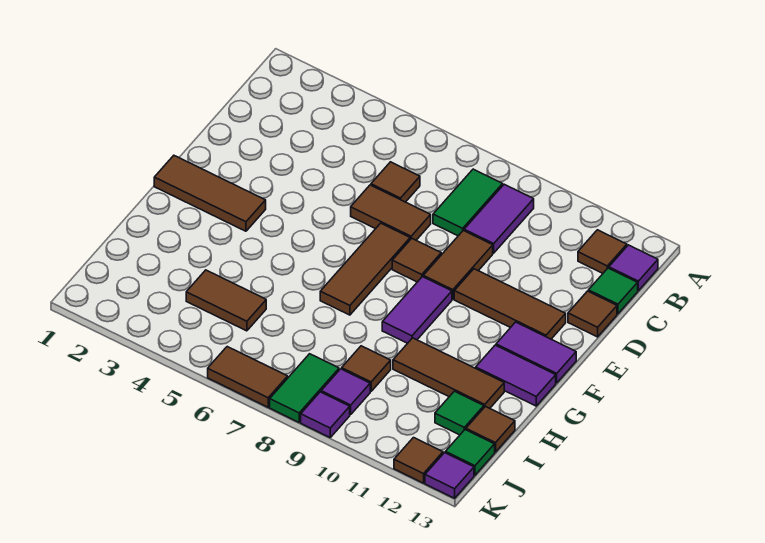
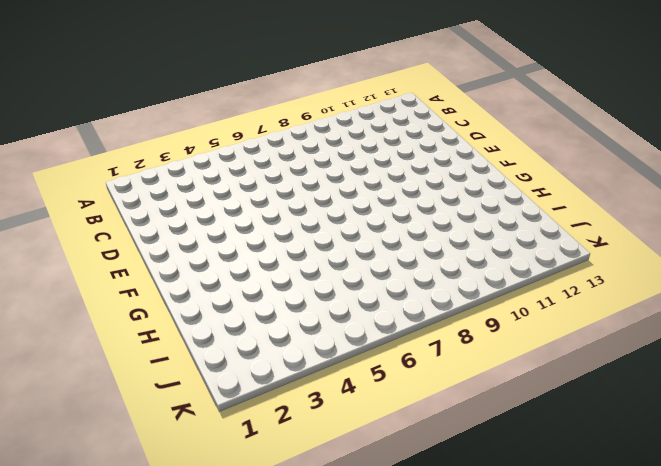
none -> green tile B8:C8 level 1
none -> purple tile B9:C9 level 1
none -> brown tile B12 level 1

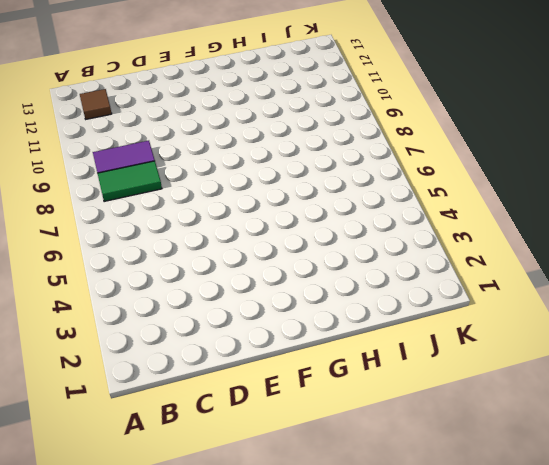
none -> purple tile B13 level 1
none -> brown tile C6 level 1
none -> green tile C13 level 1

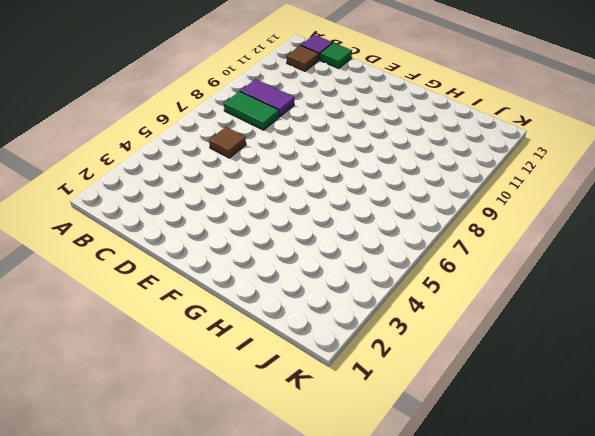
none -> brown tile D6:D7 level 1
none -> brown tile D9:E9 level 1
none -> brown tile D13 level 1

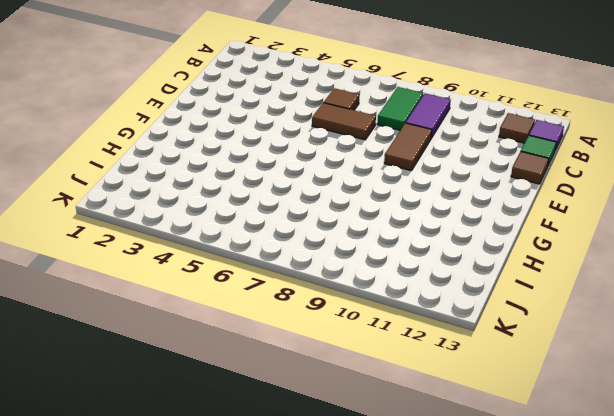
none -> brown tile E7:G7 level 1
none -> brown tile E8 level 1
none -> brown tile E10:E12 level 1

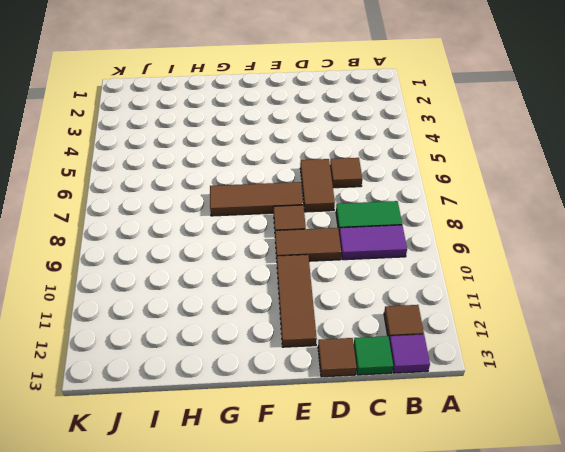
none -> brown tile F1:F3 level 1
none -> purple tile F9:G9 level 1
none -> purple tile F12:F13 level 1

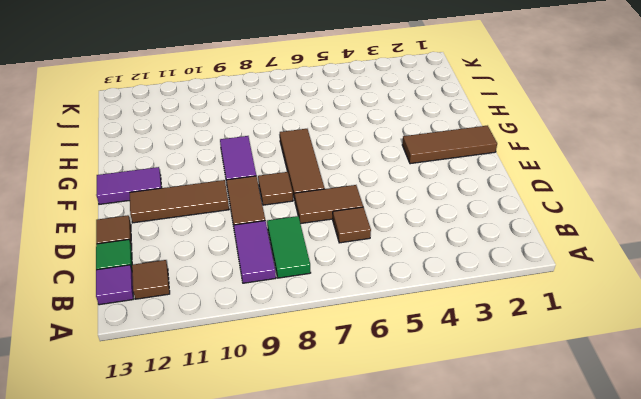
none -> purple tile G12:G13 level 1
none -> brown tile H10:H12 level 1
none -> brown tile I4:I5 level 1

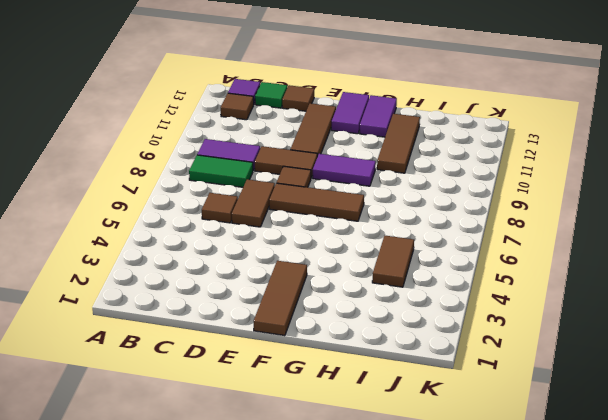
none -> brown tile I9 level 1
none -> green tile I12 level 1
none -> brown tile I13 level 1

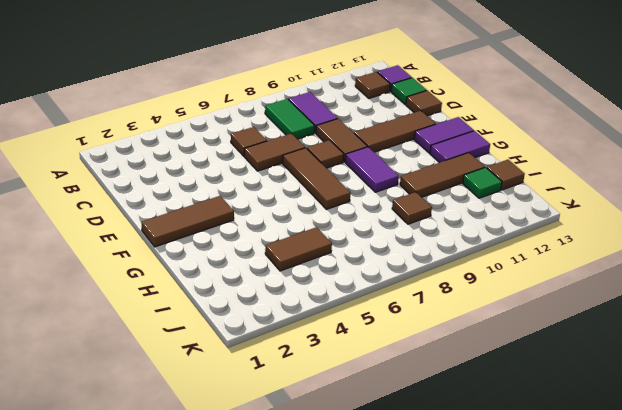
none -> green tile J8:K8 level 1
none -> purple tile J9 level 1
none -> green tile J13 level 1

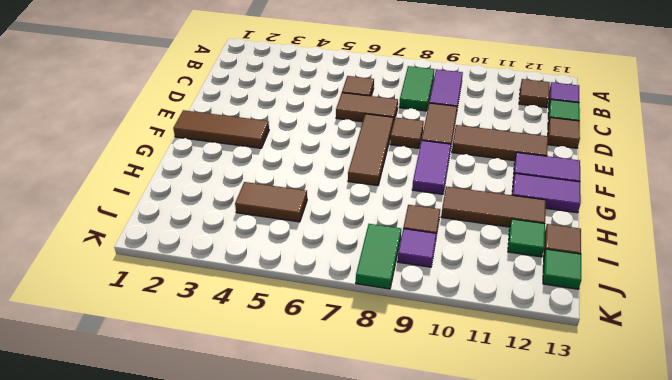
none -> brown tile K6:K7 level 1
none -> purple tile K9 level 1
none -> brown tile K12 level 1

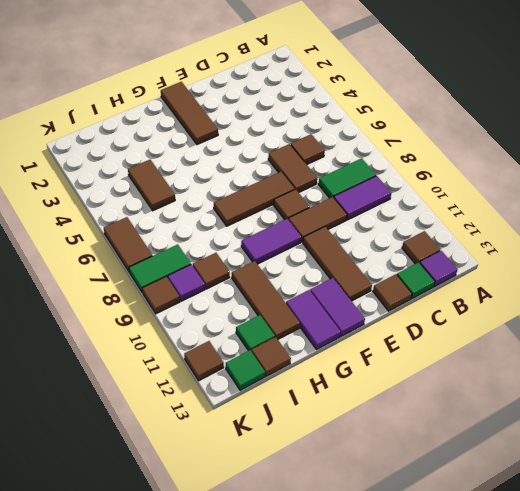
brown tile K9 level 1 -> purple tile K9 level 1
none -> purple tile K13 level 1

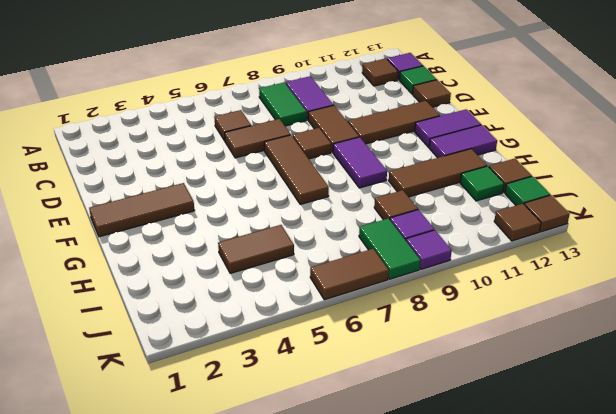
brown tile K13 level 1 -> purple tile K13 level 1

